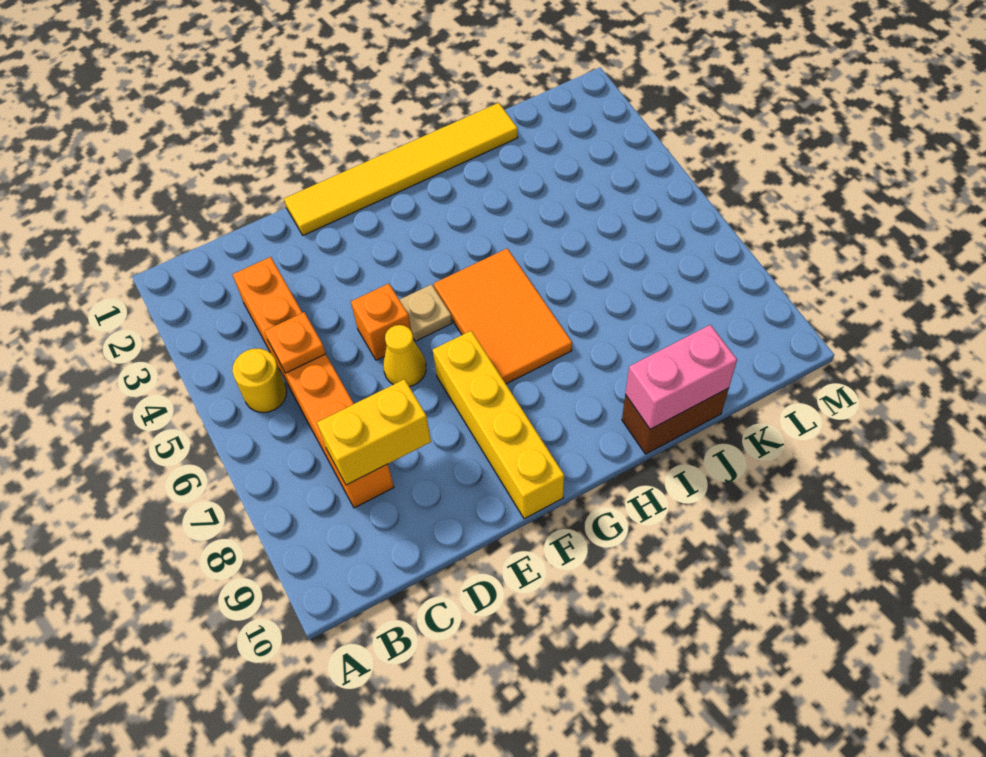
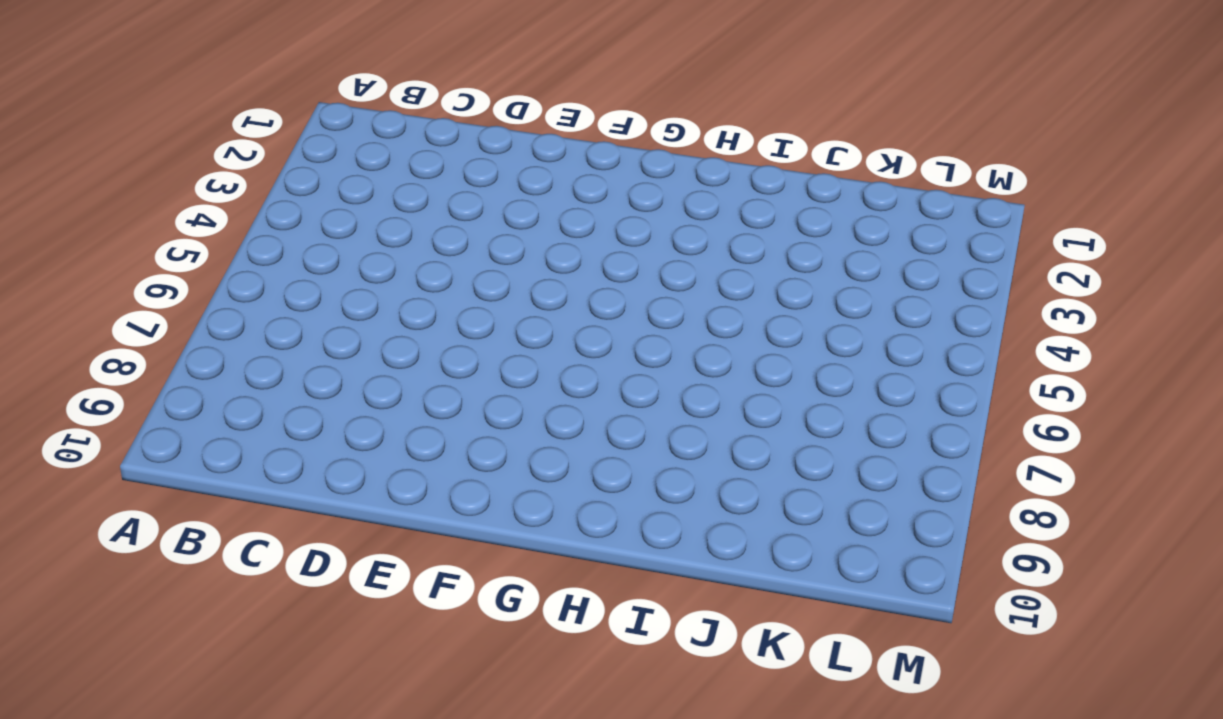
none -> yellow round brick B5 level 1
none -> orange brick C3:C8 level 1
none -> yellow tile E1:J1 level 1

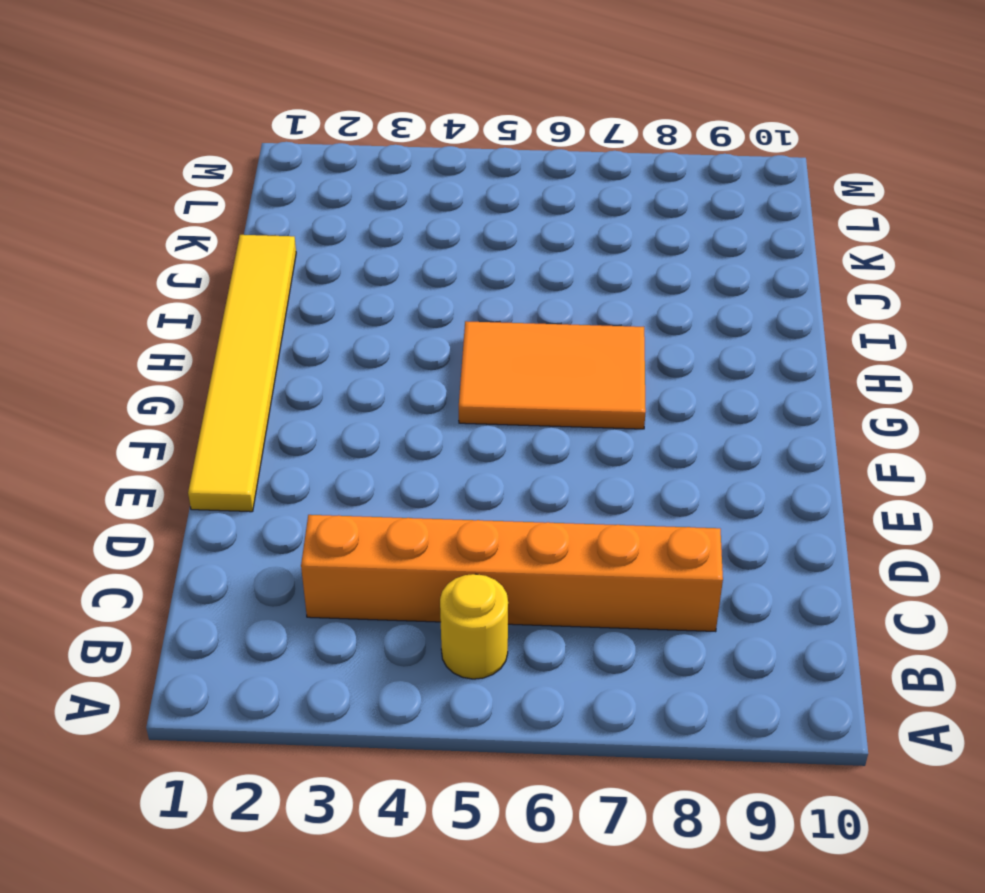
none -> orange brick E5 level 1
none -> yellow cone E6 level 1
none -> tan plate F5 level 1

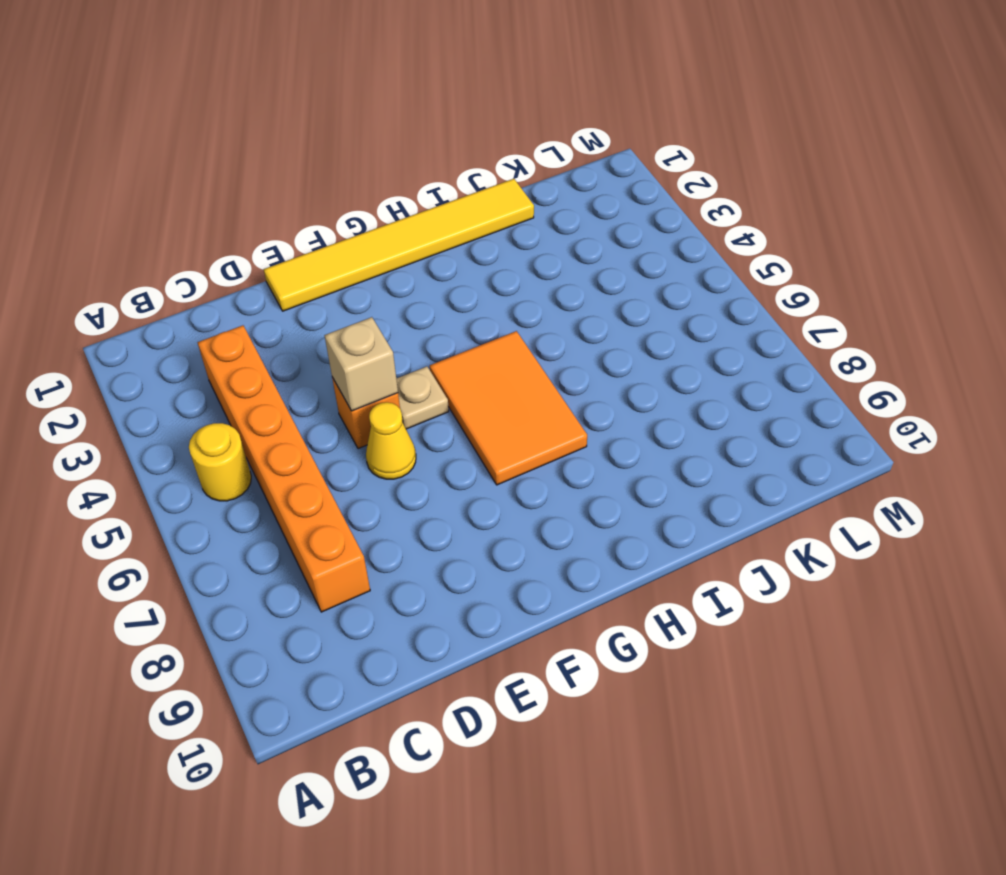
tan brick E5 level 2 -> none
none -> yellow brick F7:F10 level 1
none -> brown brick I10:J10 level 1
none -> orange plate C5 level 2

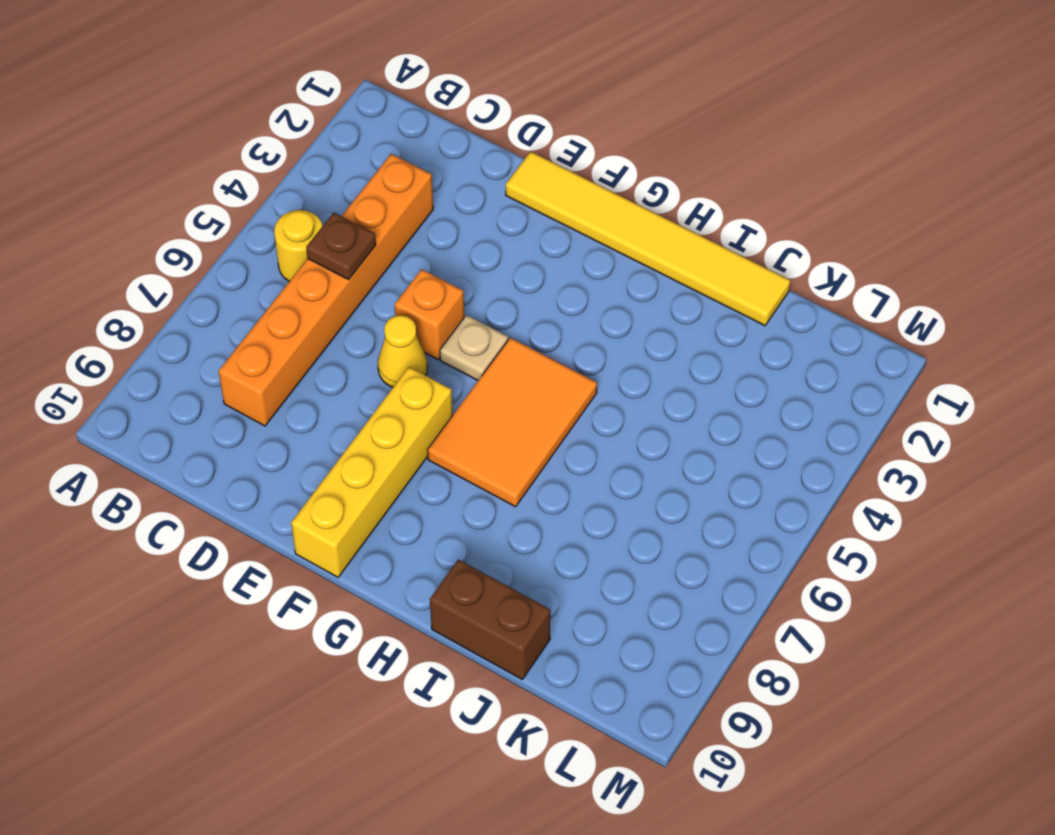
brown plate C5 level 2 -> orange plate C5 level 2
none -> yellow brick C8:D8 level 2
none -> pink brick I10:J10 level 2

